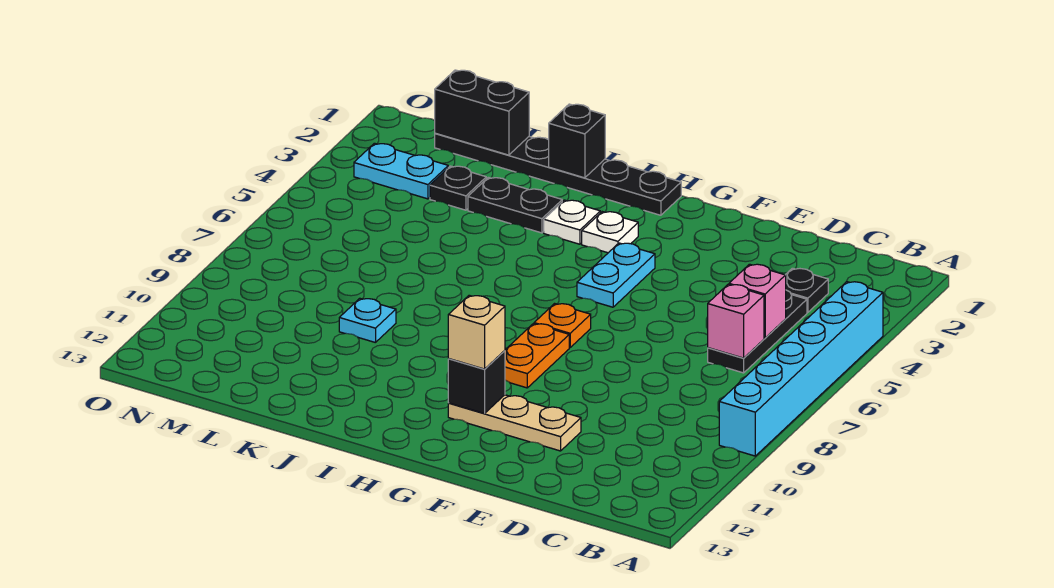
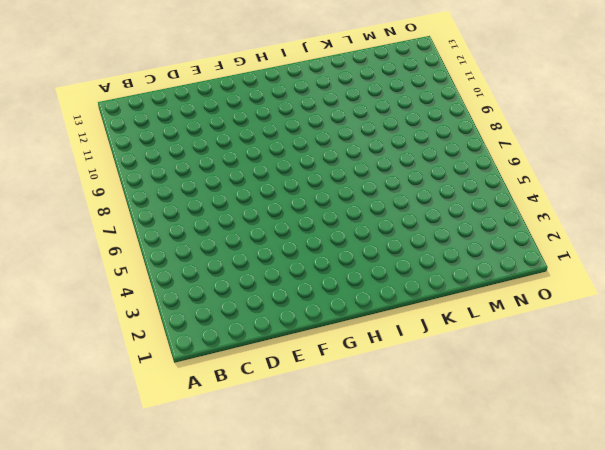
none -> cyan brick A4:A9 level 1
none -> black plate C3 level 1
none -> black plate C4:C6 level 1

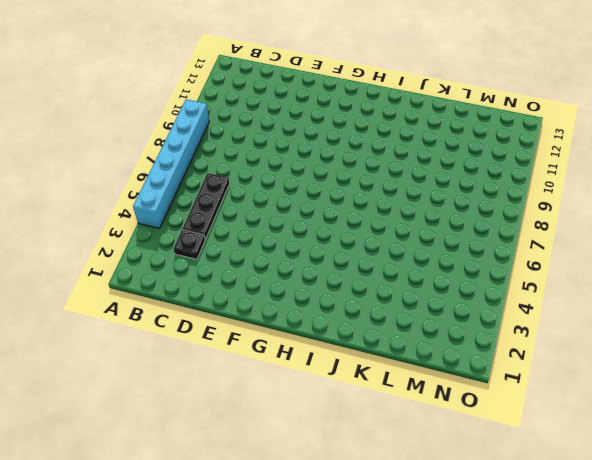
none -> tan plate E11:G11 level 1
none -> cyan plate G4:G5 level 1
none -> orange plate G7 level 1

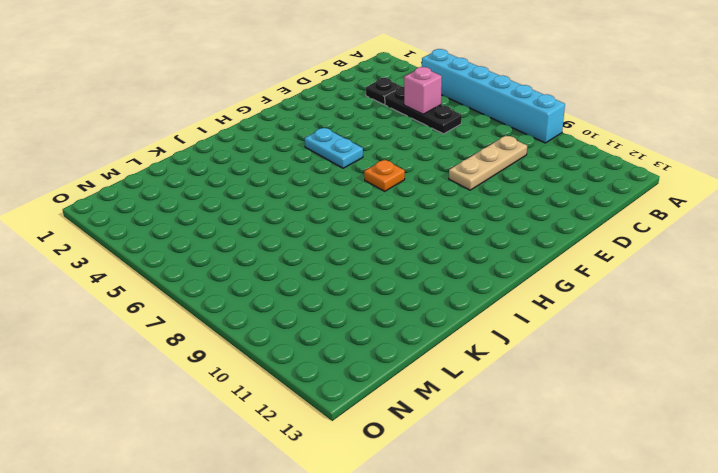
tan plate C9:E9 level 1 -> tan plate E11:G11 level 1
none -> orange plate G8:G9 level 1
none -> black plate H1:M1 level 1
none -> white plate H3 level 1

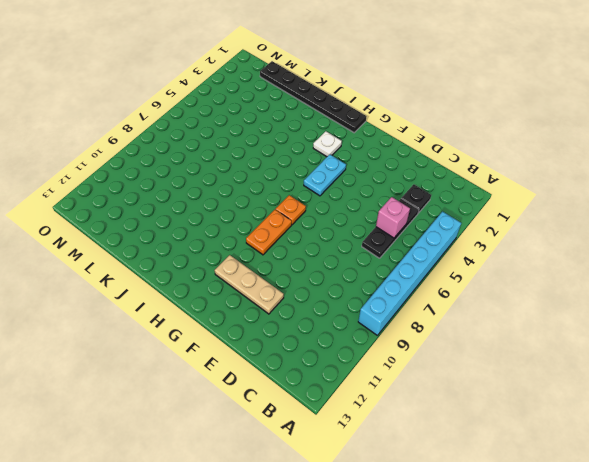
none -> white plate I3 level 1
none -> black plate J3:K3 level 1
none -> cyan plate K9 level 1

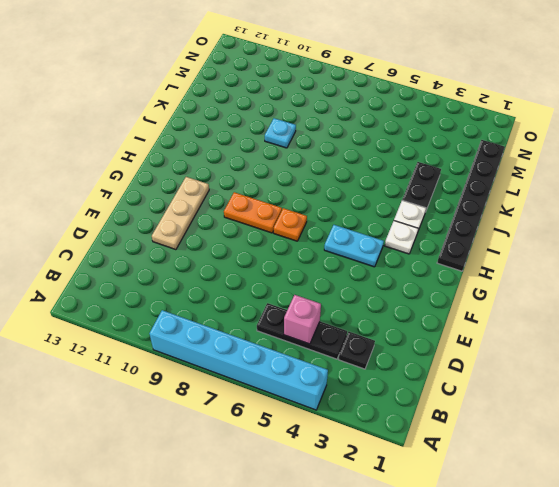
none -> black plate L3 level 1
none -> cyan plate M3:N3 level 1
none -> pink brick C6 level 2

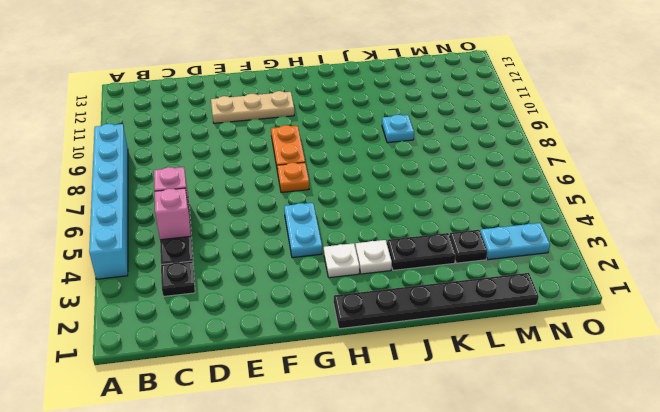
none -> black brick G11 level 2
none -> black brick J1 level 2
none -> black brick L1:M1 level 2

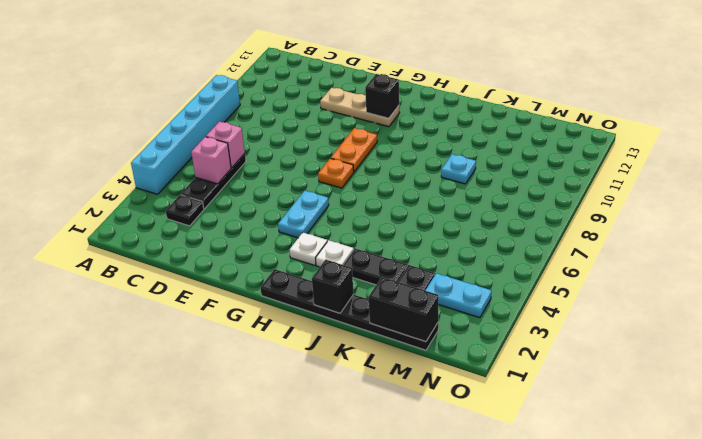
none -> tan brick G11 level 3

